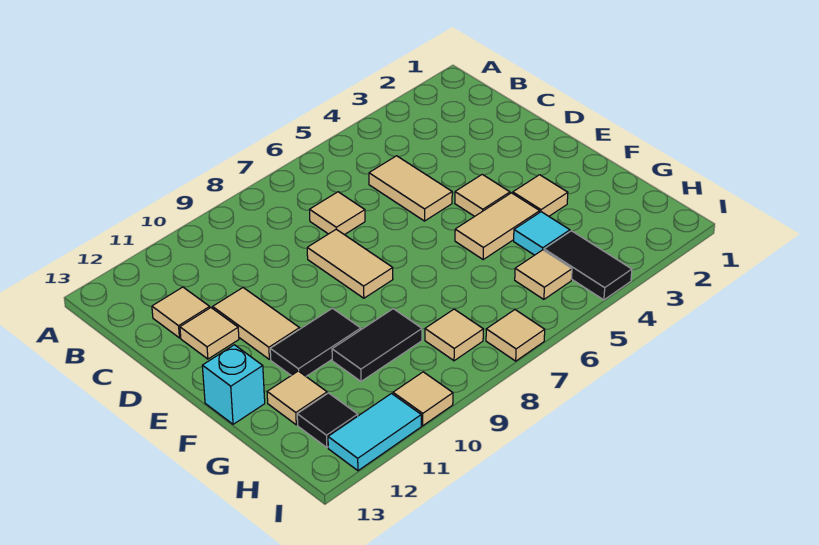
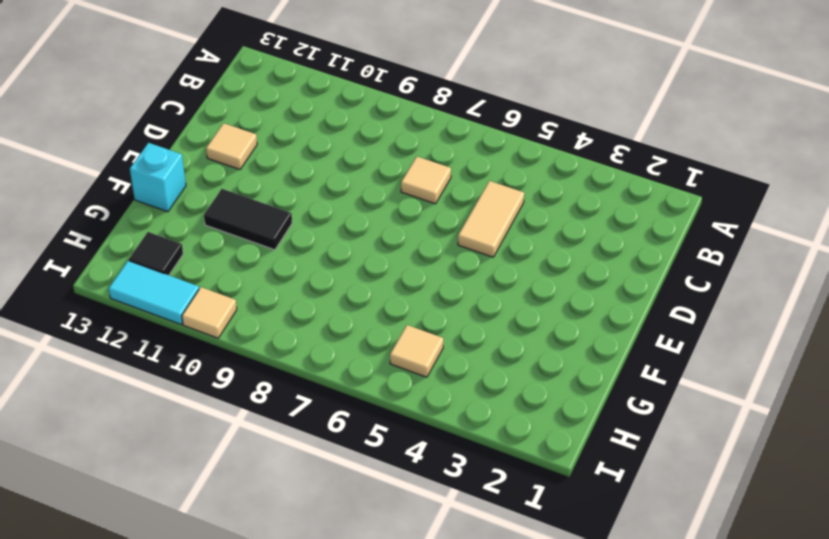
none -> tan tile C12 level 1
none -> tan tile D8:E8 level 1
none -> tan tile D11:E11 level 1

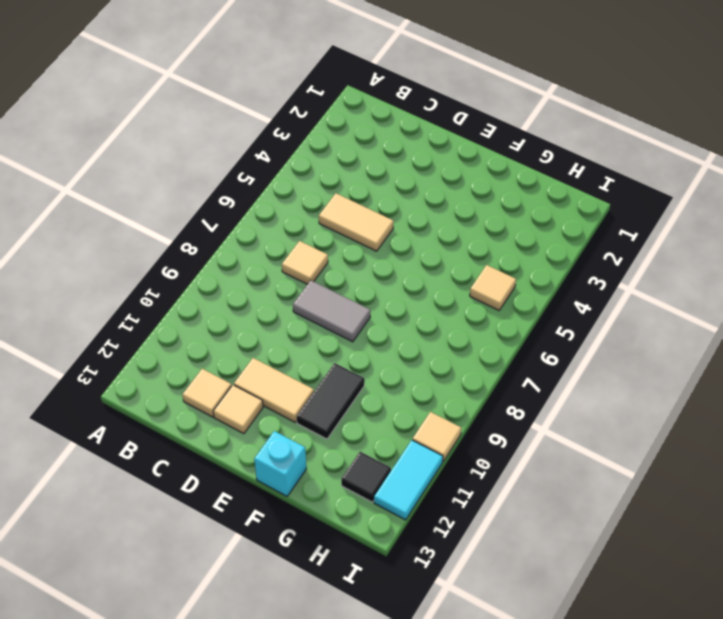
grey tile D8:E8 level 1 -> tan tile D8:E8 level 1
none -> tan tile E4 level 1
none -> tan tile F3 level 1
none -> tan tile F4:F5 level 1

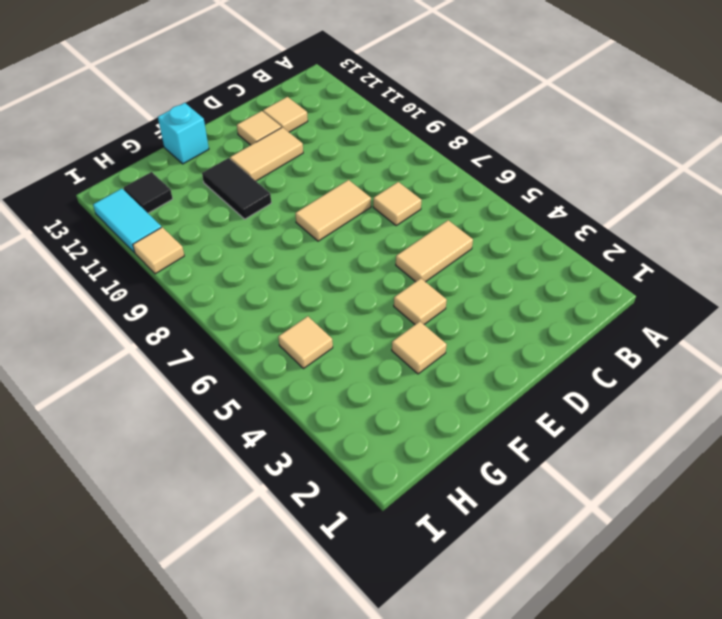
none -> tan tile F4:F5 level 1
none -> cyan tile G4 level 1
none -> black tile G9:G10 level 1

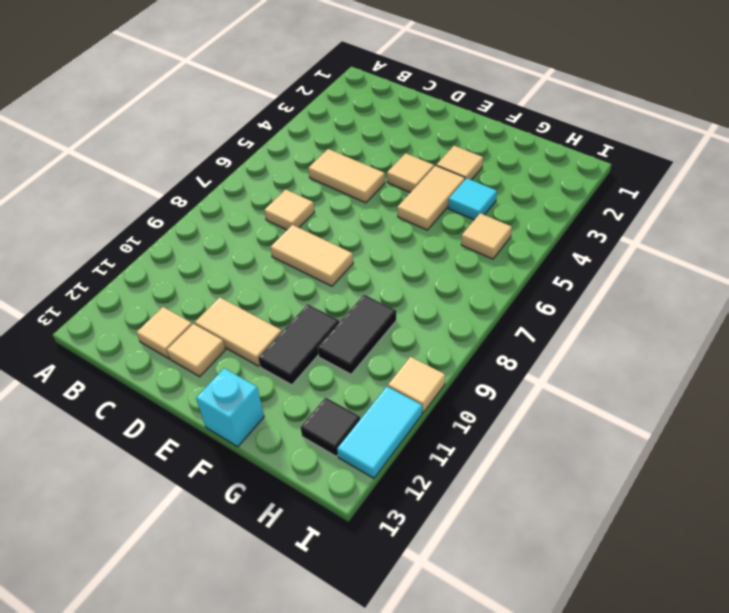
none -> tan tile G12 level 1
none -> black tile H4:I4 level 1
none -> tan tile H8 level 1

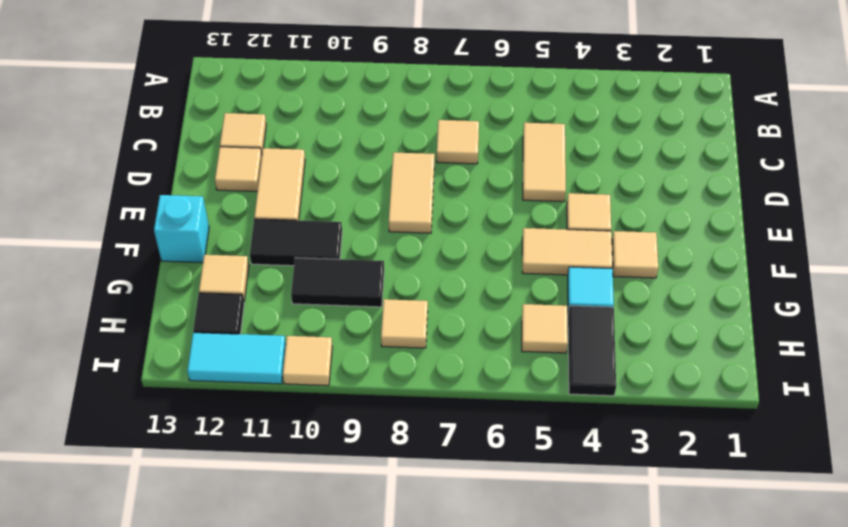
none -> tan tile I7 level 1

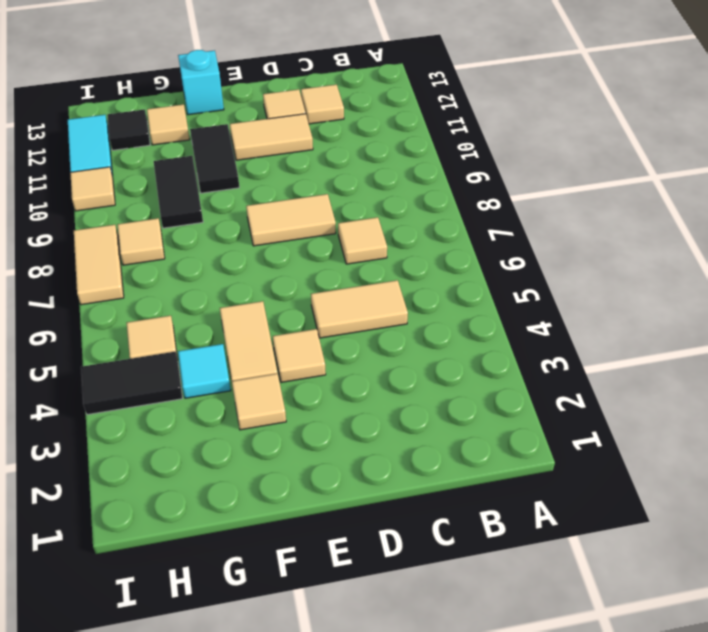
tan tile I7:I8 level 1 -> tan tile I7 level 1

